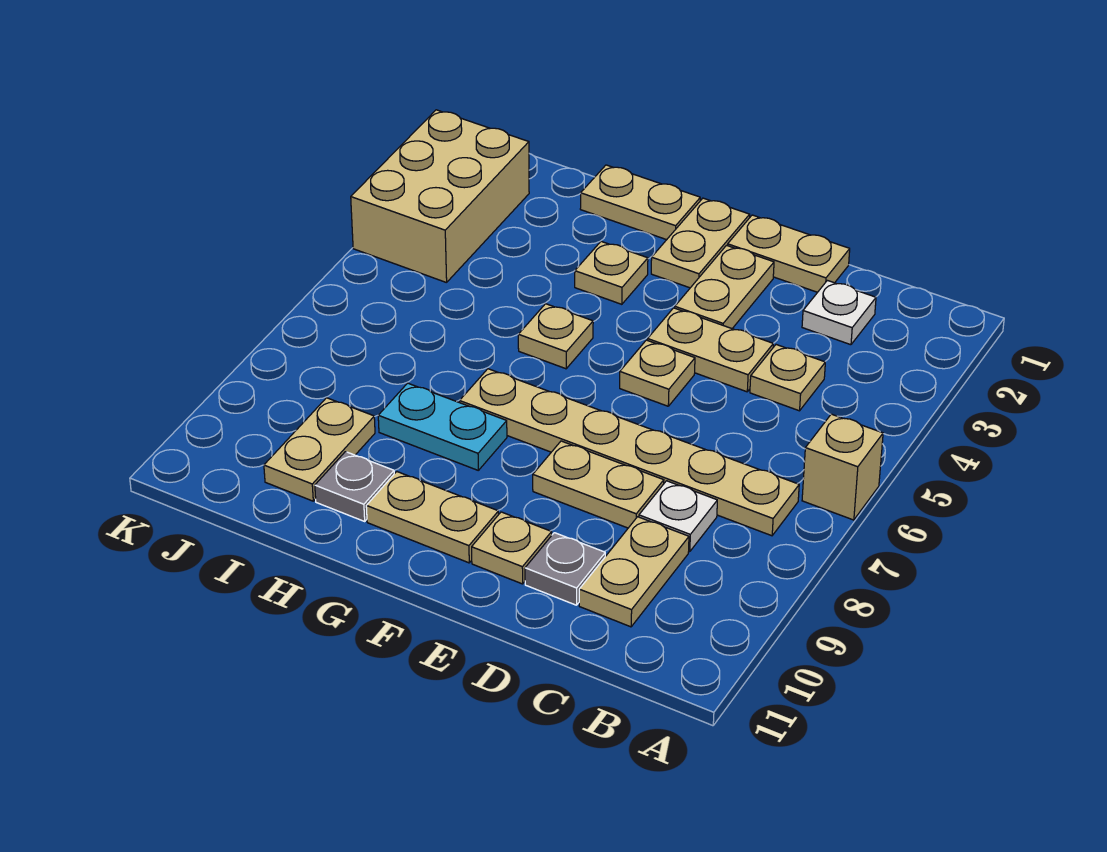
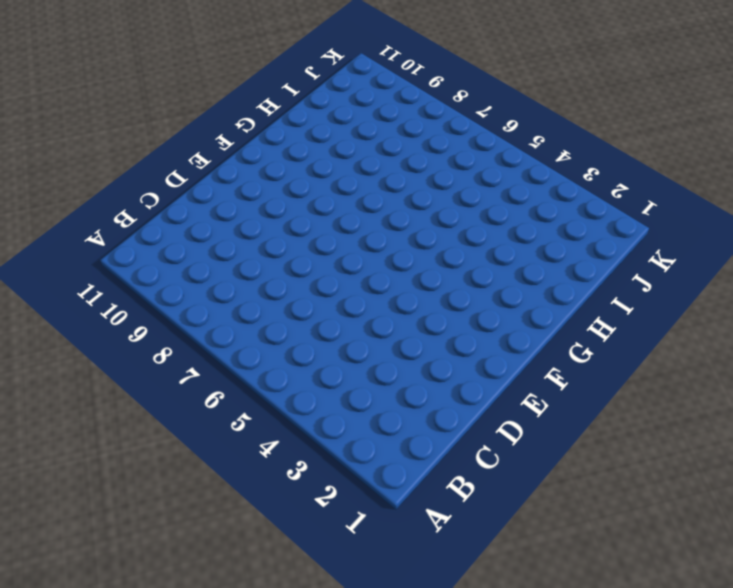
none -> tan brick A6 level 1
none -> tan plate B7:G7 level 1
none -> white plate C2 level 1

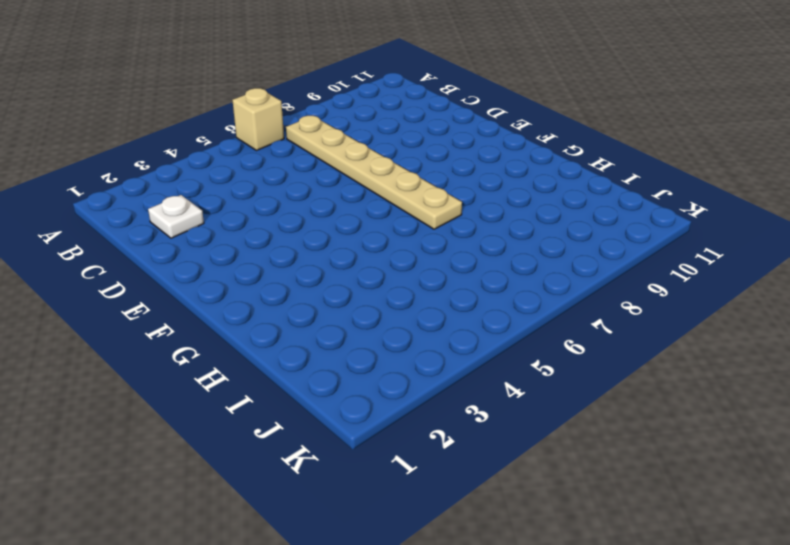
none -> tan plate C4 level 1
none -> white plate C8 level 1
none -> tan plate C9:C10 level 1

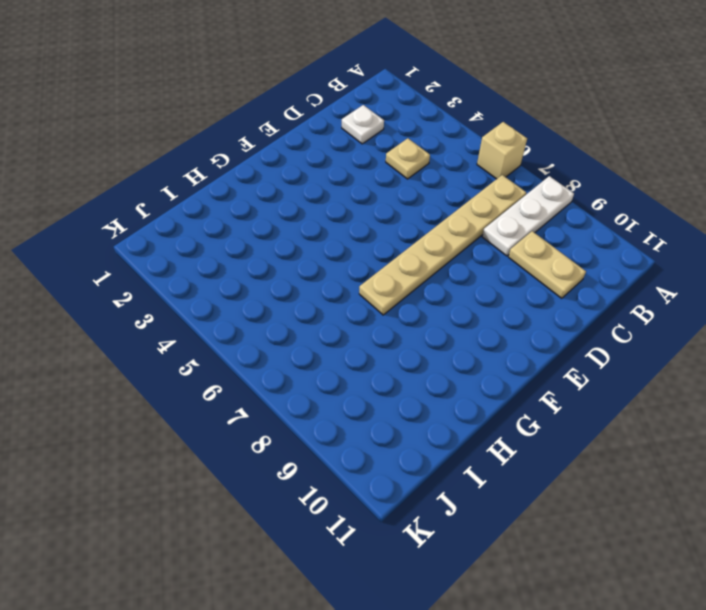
white plate A8:C8 level 1 -> white plate C8 level 1
none -> tan plate D1:E1 level 1
none -> tan plate D4:E4 level 1
none -> tan plate D8:E8 level 1

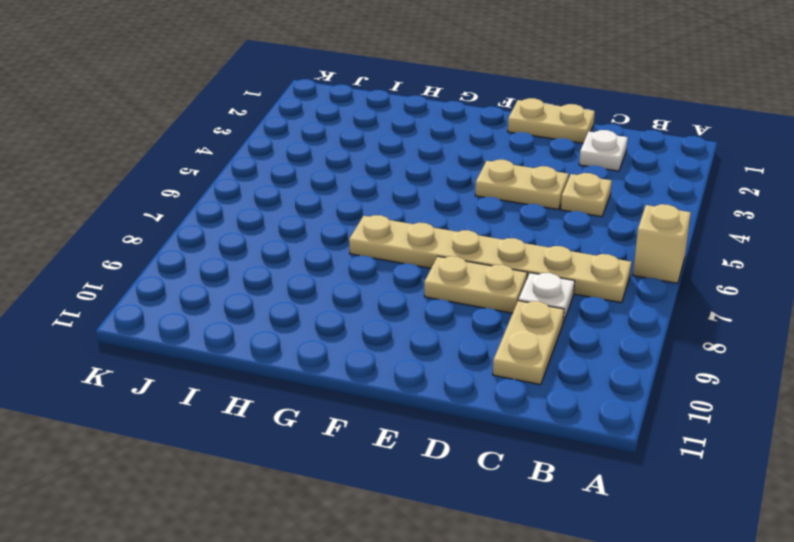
none -> grey plate D10 level 1
none -> tan plate E2:E3 level 1
none -> tan plate E5 level 1

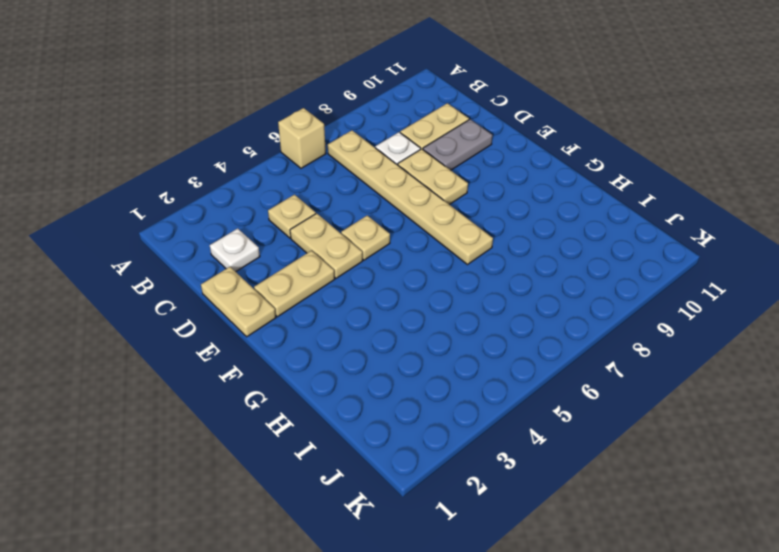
grey plate D9:D10 level 1 -> grey plate D10 level 1
none -> tan plate E10 level 1
none -> tan plate F1:F2 level 1
none -> tan plate F10:G10 level 1

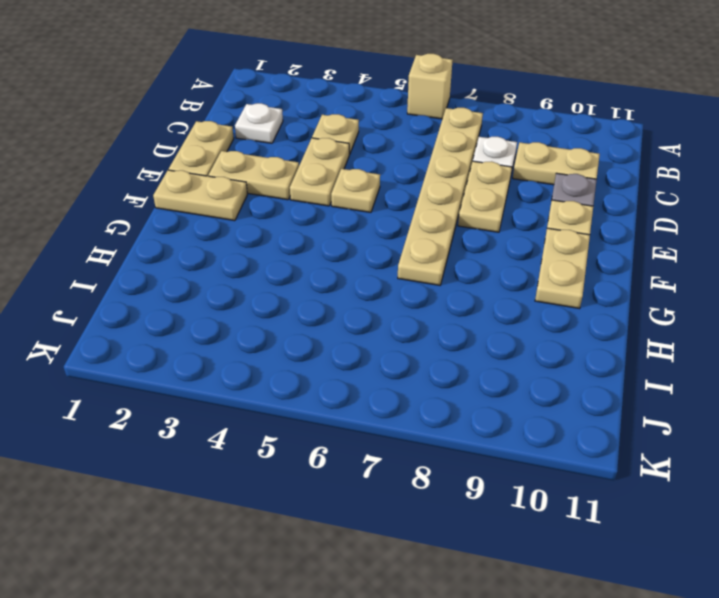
none -> tan plate G1:H1 level 1
none -> tan plate G3 level 1
none -> tan plate G5 level 1

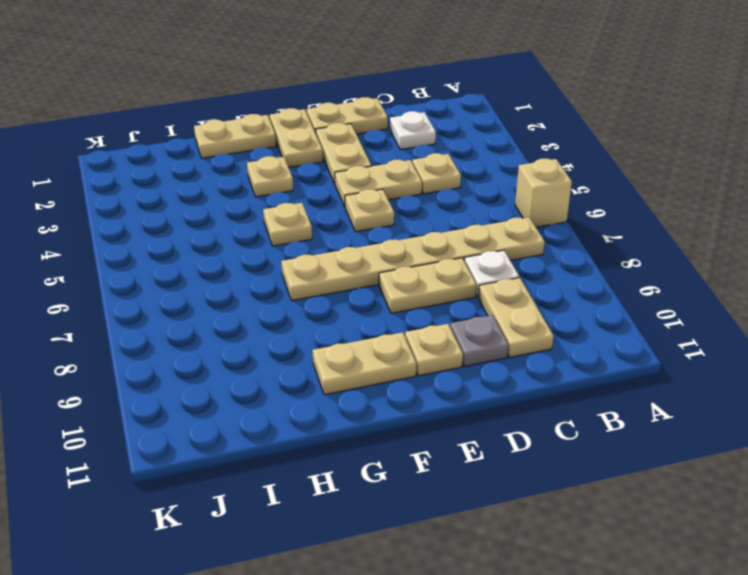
none -> cyan plate G8:H8 level 1
none -> grey plate H10 level 1
none -> tan plate I9:I10 level 1

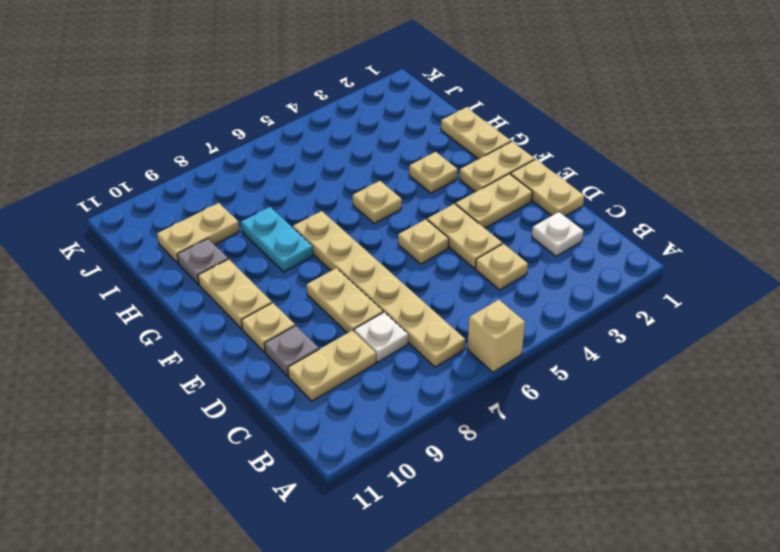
none -> tan brick J2:K4 level 1

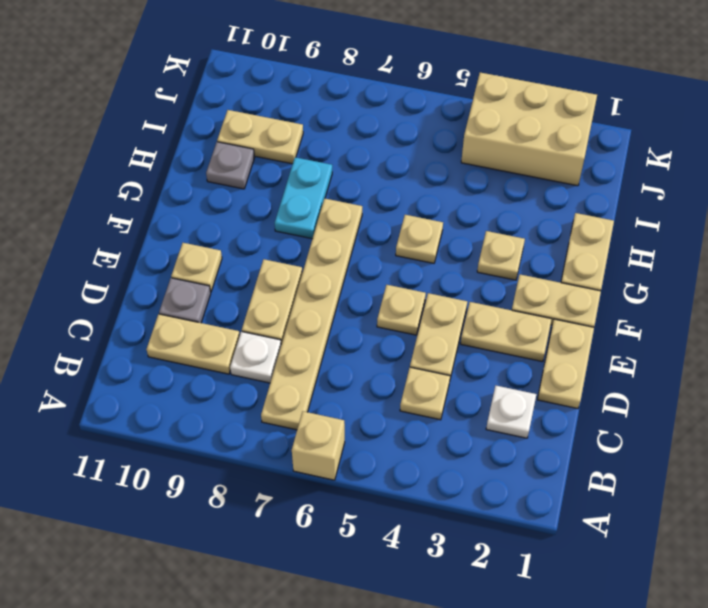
none -> tan plate F10:G10 level 1

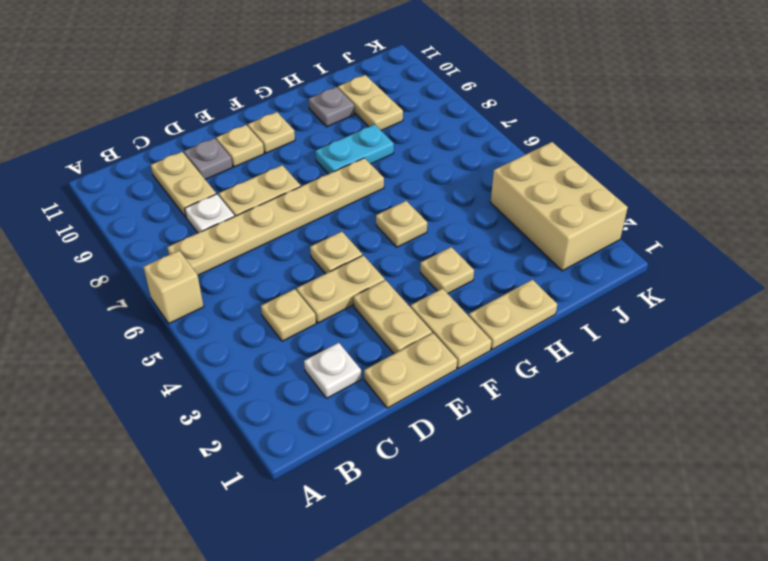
tan plate F10 level 1 -> tan plate F10:G10 level 1

